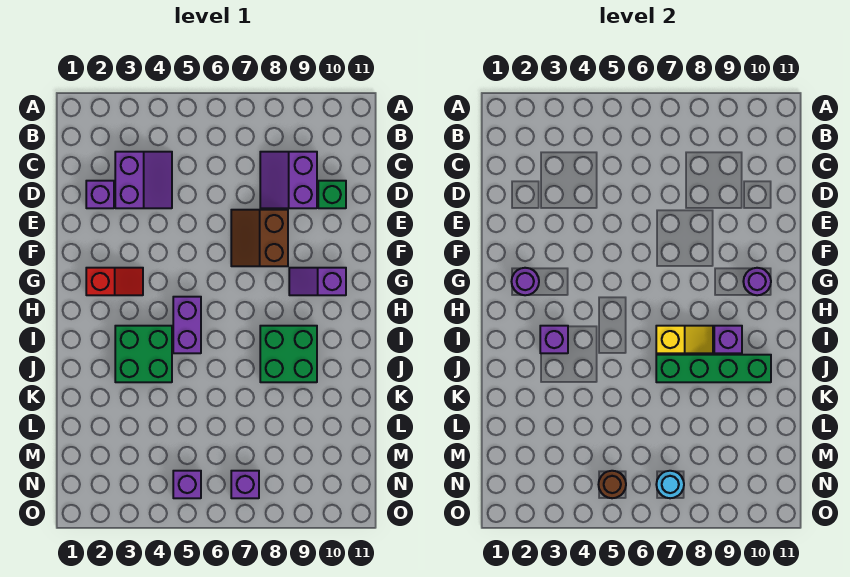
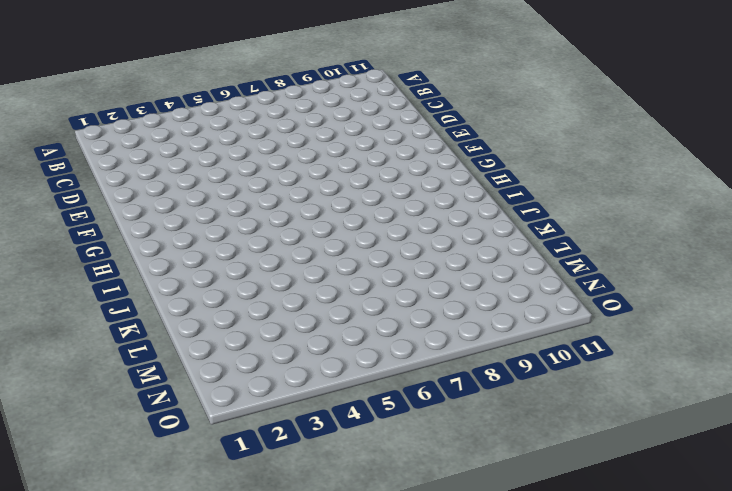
none -> purple slope C3:D4 level 1 top 3
none -> purple slope C8:D9 level 1 top 9
none -> purple brick D2 level 1

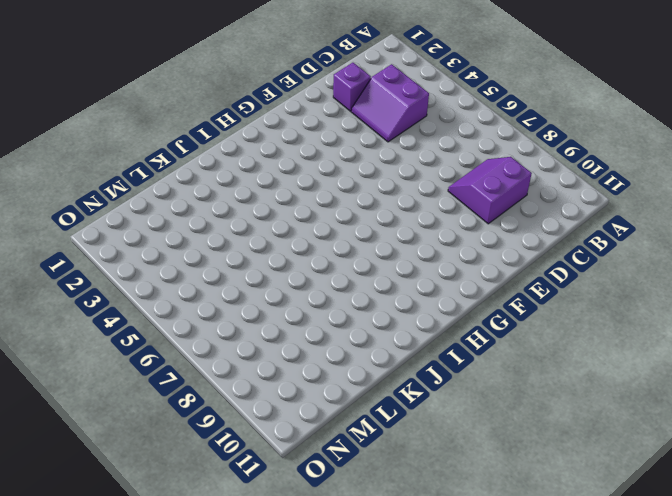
purple slope C3:D4 level 1 top C -> purple slope C3:D4 level 1 top 3
none -> green brick D10 level 1
none -> brown slope E7:F8 level 1 top 8
none -> red slope G2:G3 level 1 top 2

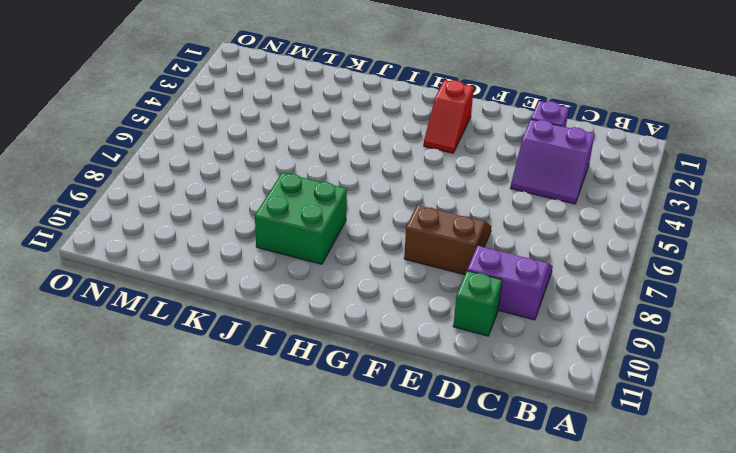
none -> purple slope G9:G10 level 1 top 10
none -> purple brick H5:I5 level 1
none -> green brick I3:J4 level 1

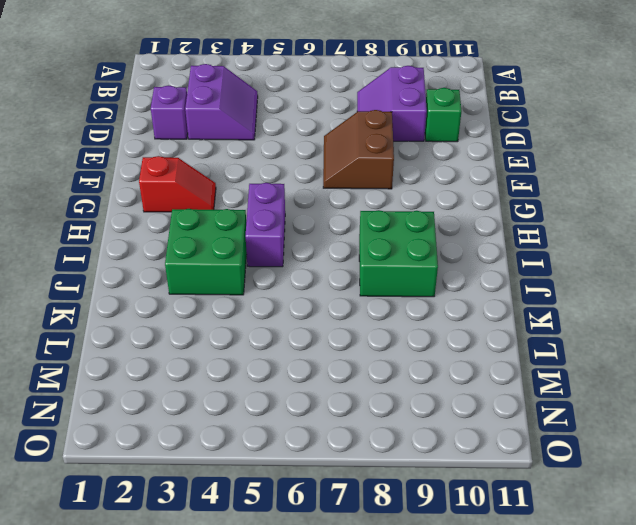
none -> purple slope G9:G10 level 1 top 10
none -> purple brick N5 level 1
none -> purple brick N7 level 1

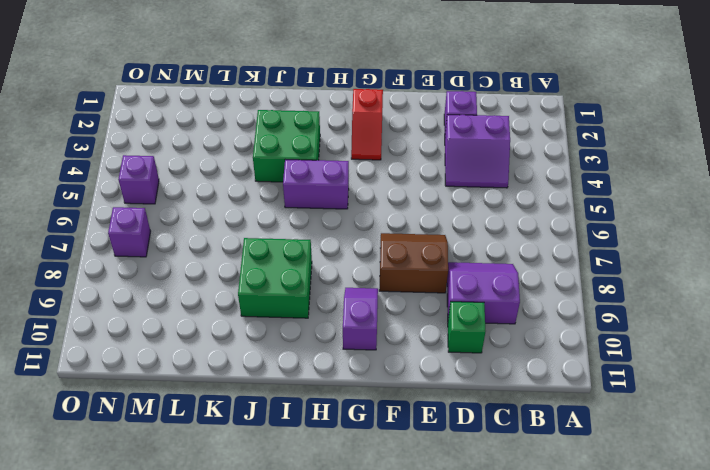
none -> purple round brick G2 level 2
none -> purple round brick G10 level 2
none -> purple brick I3 level 2

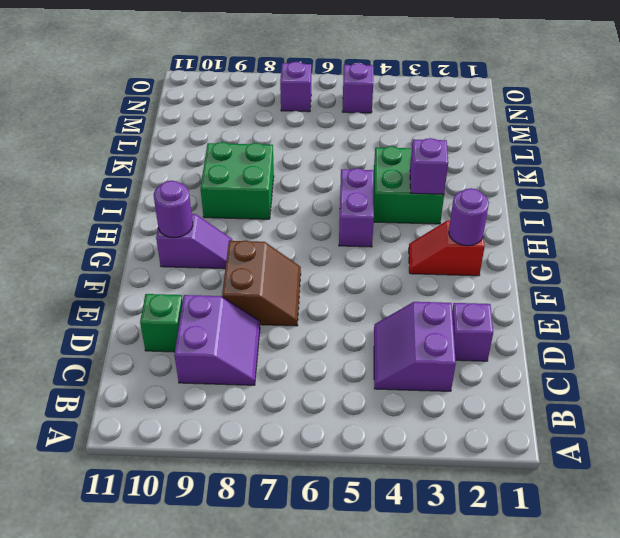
none -> yellow slope I7:I8 level 2 top 7
none -> purple brick I9 level 2
none -> green brick J7:J10 level 2

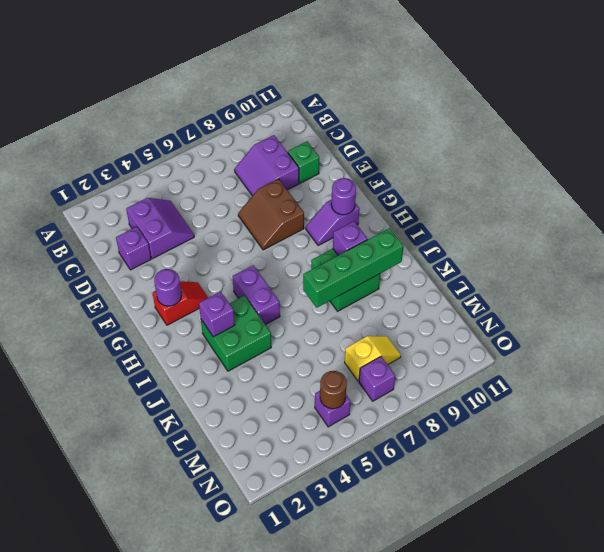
yellow slope M7:M8 level 1 top 7 -> yellow slope I7:I8 level 2 top 7
none -> cyan round brick N7 level 2

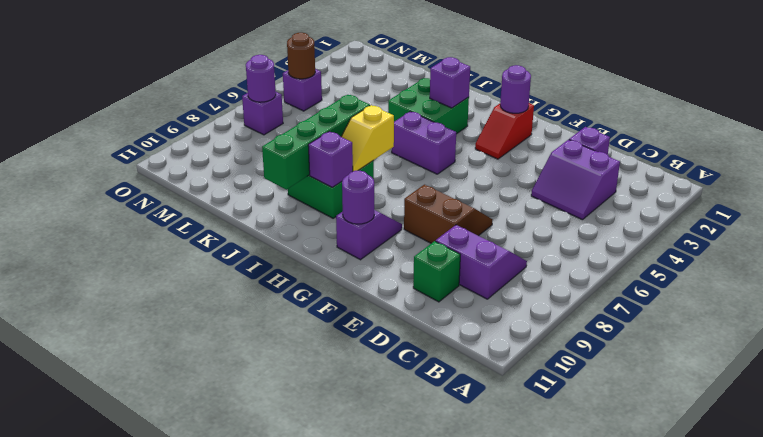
purple round brick N7 level 2 -> cyan round brick N7 level 2

